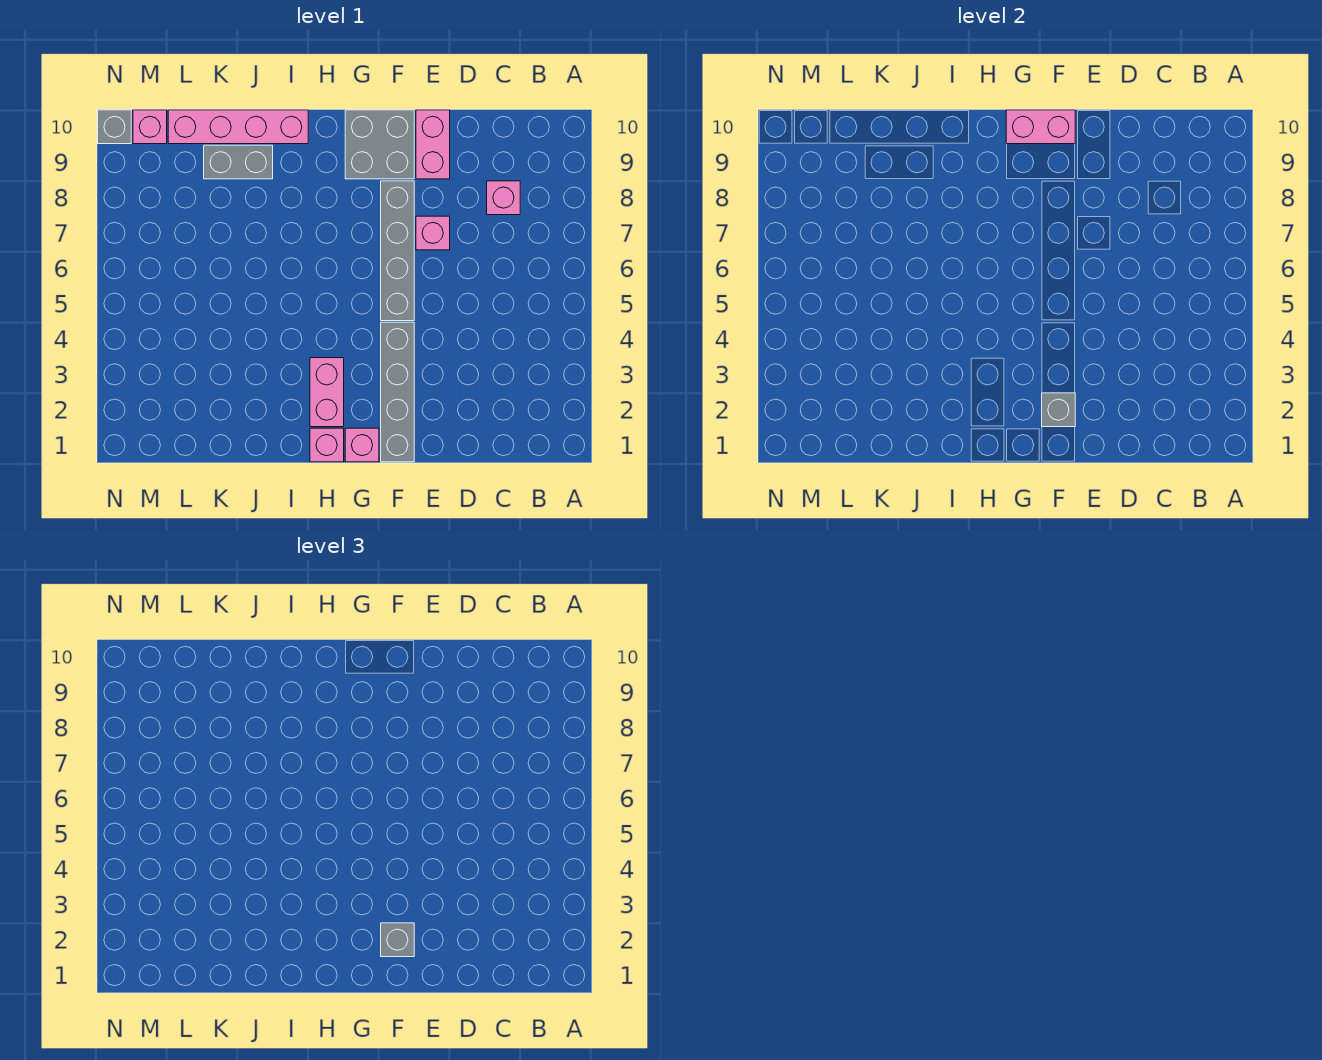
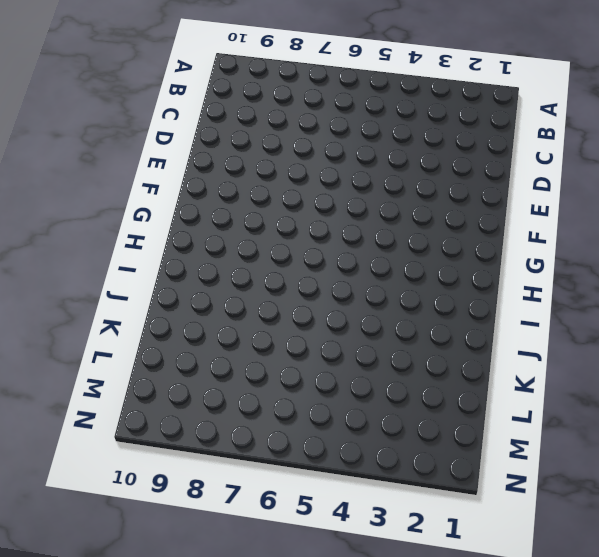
none -> pink brick C8 level 1
none -> pink brick E7 level 1
none -> pink brick E9:E10 level 1

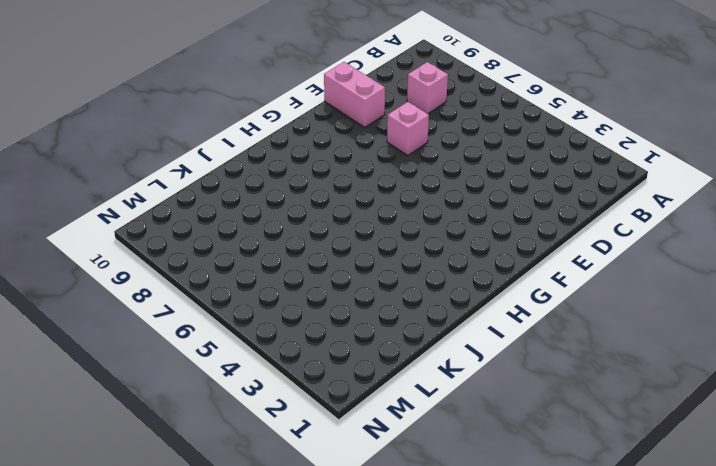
none -> grey brick F1:F4 level 1
none -> grey brick F5:F8 level 1
none -> grey brick F9:G10 level 1

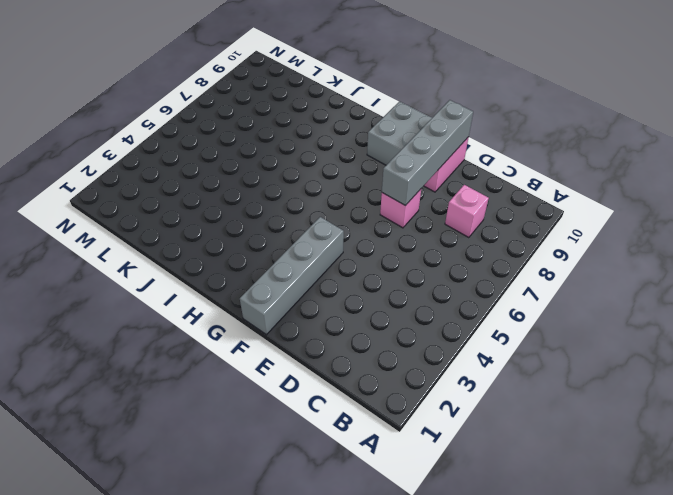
grey brick E7:E10 level 2 -> grey brick F5:F8 level 1
none -> pink brick G1 level 1
none -> pink brick H1 level 1
none -> pink brick H2:H3 level 1

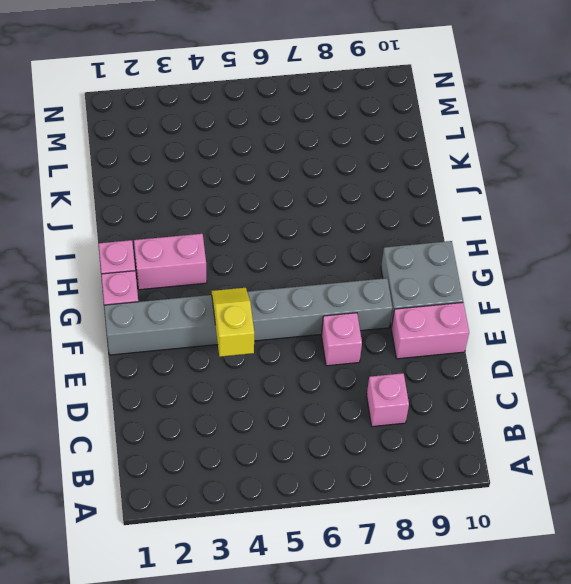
yellow slope E4:F4 level 2 top E -> none
none -> pink brick I10:L10 level 1
none -> grey brick J9:K9 level 1
none -> pink brick M10 level 1

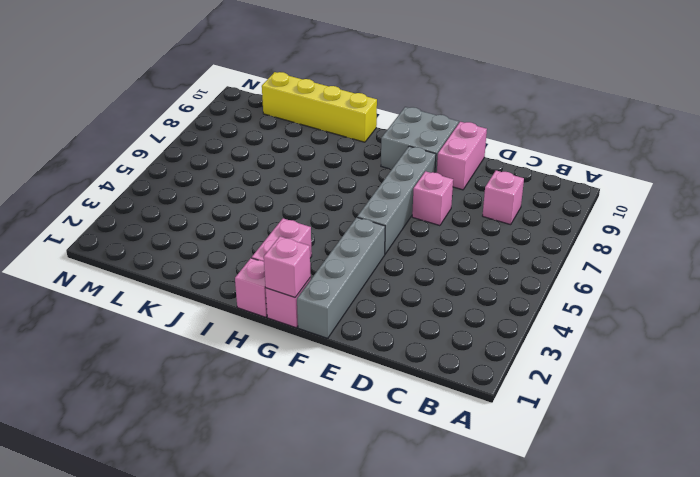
pink brick G1 level 2 -> pink brick M10 level 1
yellow brick I10:L10 level 1 -> pink brick I10:L10 level 1
none -> grey brick J9:K9 level 1
none -> grey brick N10 level 1
none -> grey brick F2 level 2

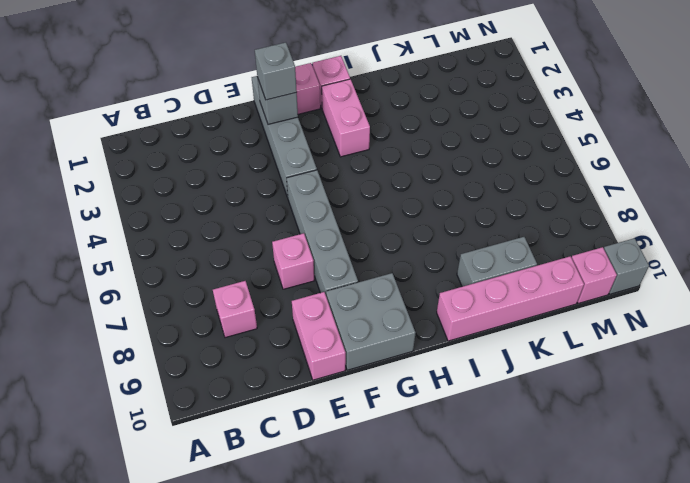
none -> pink brick F10:G10 level 2

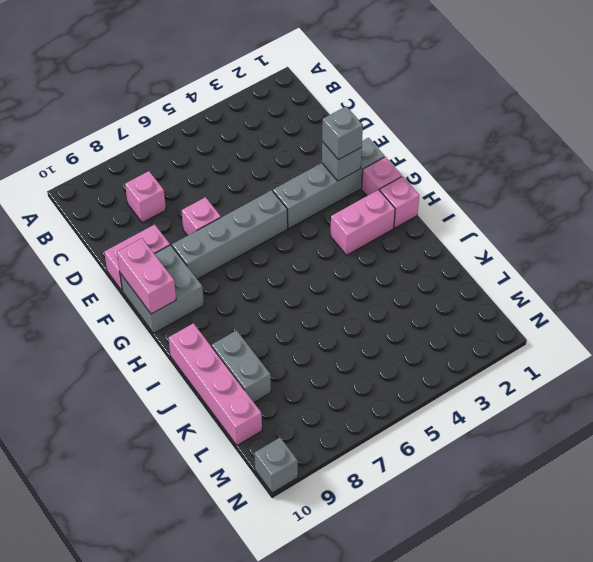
none -> pink brick M10 level 1

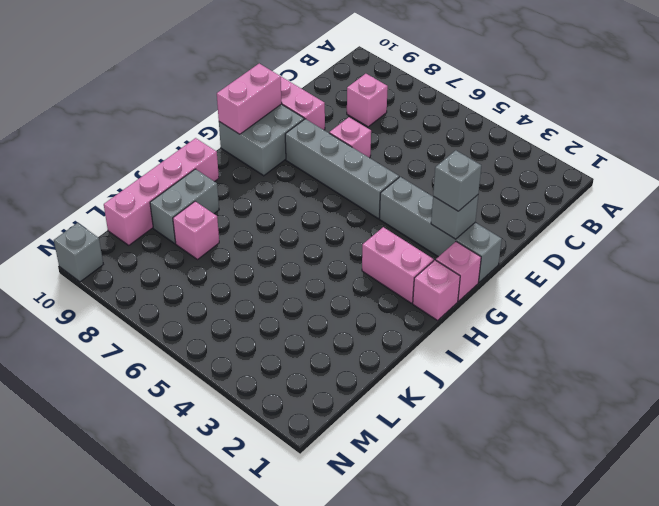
pink brick K8 level 1 -> pink brick M10 level 1

